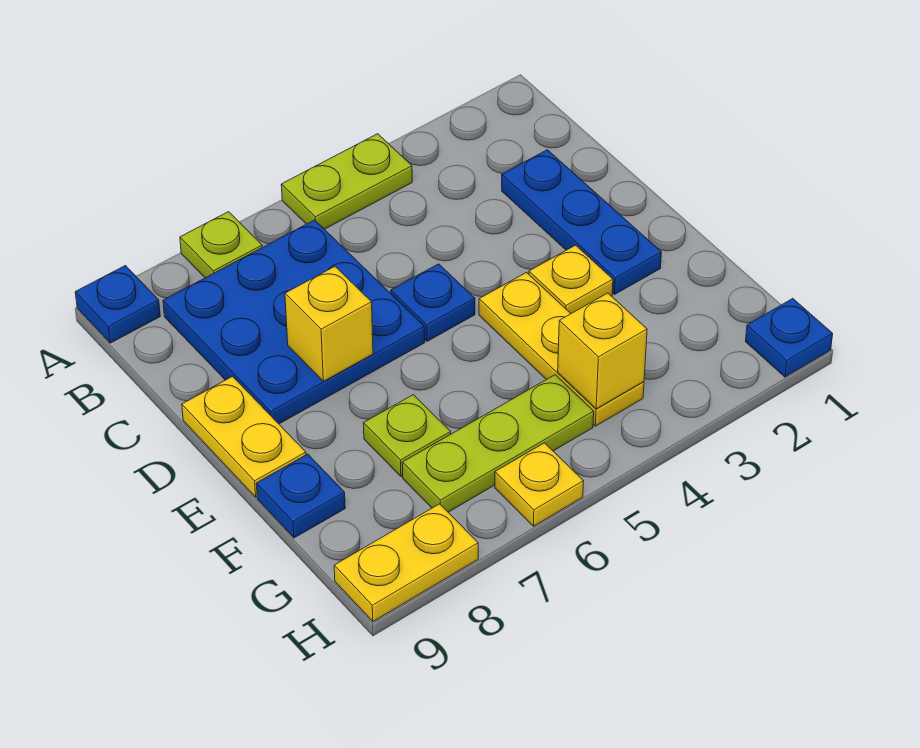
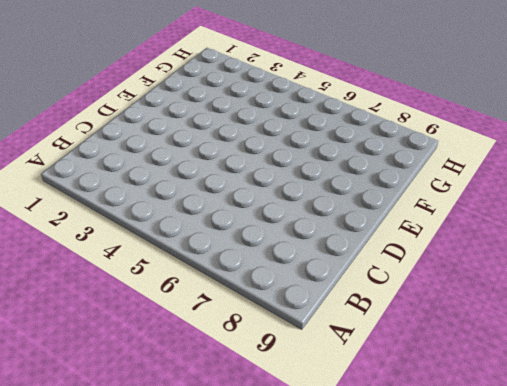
none -> lime plate A4:A5 level 1
none -> lime plate A7 level 1
none -> blue plate A9 level 1

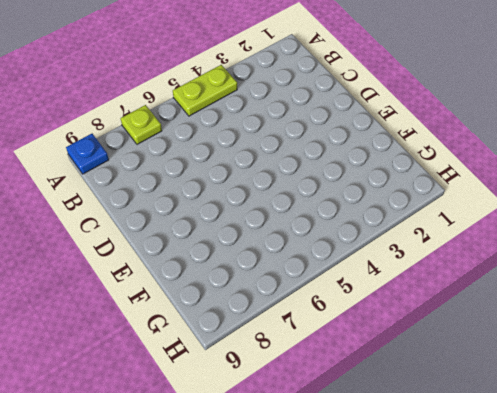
none -> blue plate B6:D8 level 1
none -> blue plate C2:E2 level 1
none -> blue plate D5 level 1

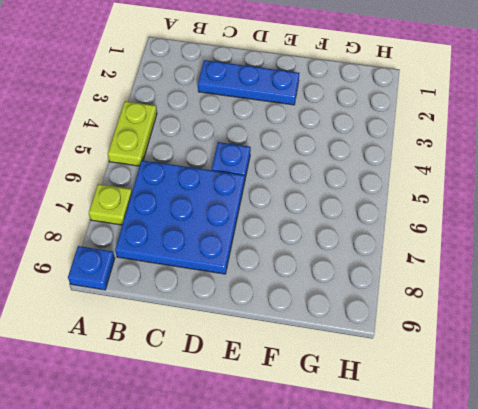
none -> yellow plate D9:E9 level 1
none -> yellow plate E3 level 1
none -> yellow plate E4:G4 level 1

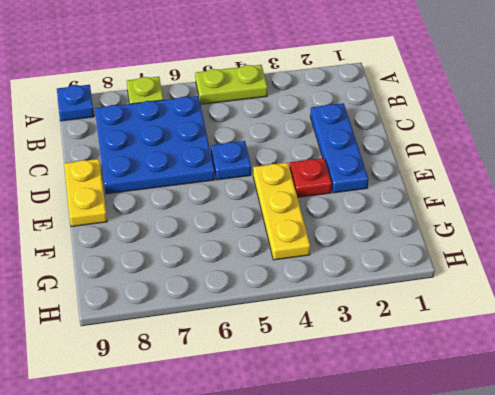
red plate E3 level 1 -> yellow plate E3 level 1
none -> lime plate F7 level 1
none -> blue plate F9 level 1
none -> lime plate G5:G7 level 1

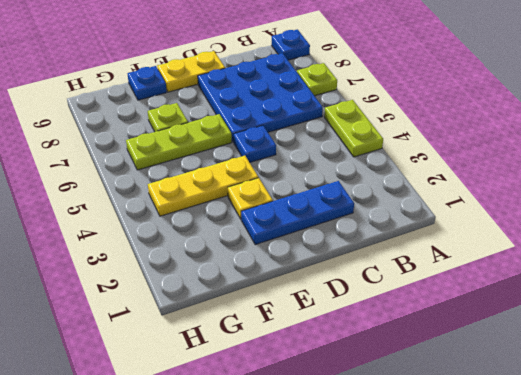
lime plate E6:G6 level 1 -> lime plate G5:G7 level 1
none -> blue plate H1 level 1
none -> yellow plate H6 level 1
none -> yellow plate H8:H9 level 1

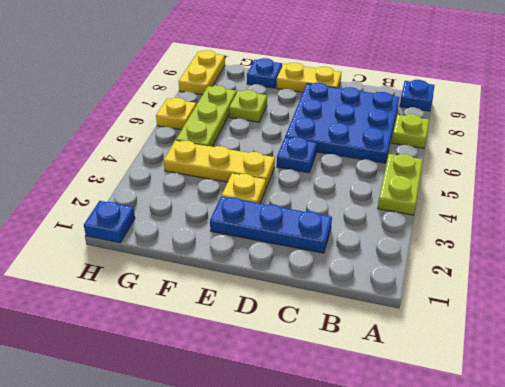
none -> yellow brick D7 level 2
none -> yellow brick G4 level 2

